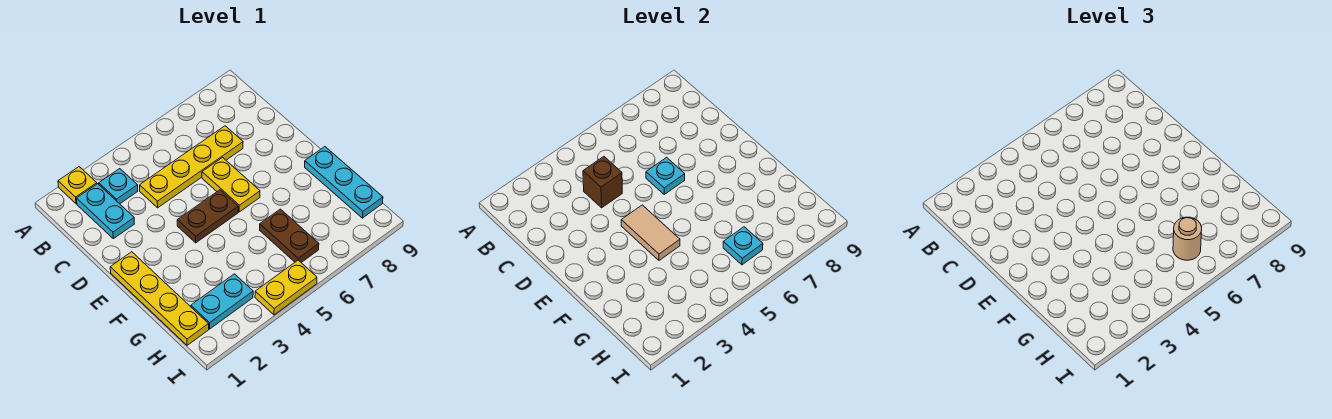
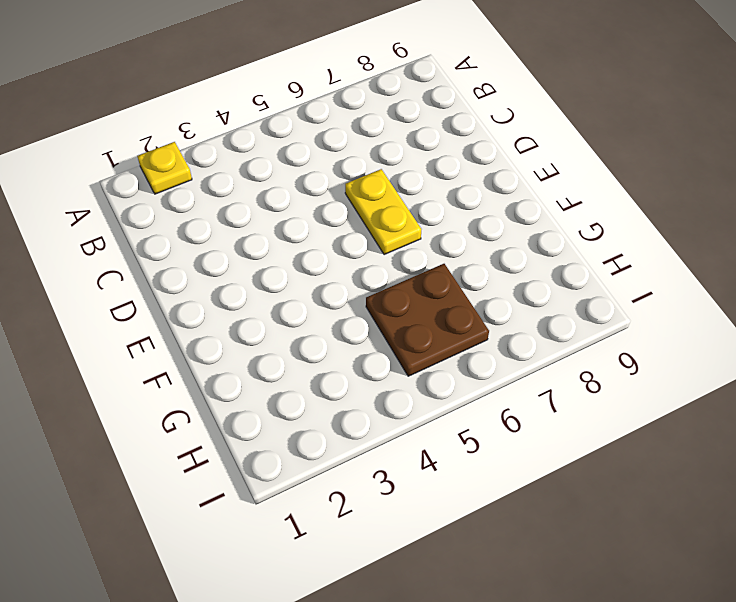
brown plate G5:H6 level 1 -> brown plate G6:H6 level 1
none -> cyan plate B2:C2 level 1
none -> cyan plate B3 level 1
none -> yellow plate C4:C7 level 1

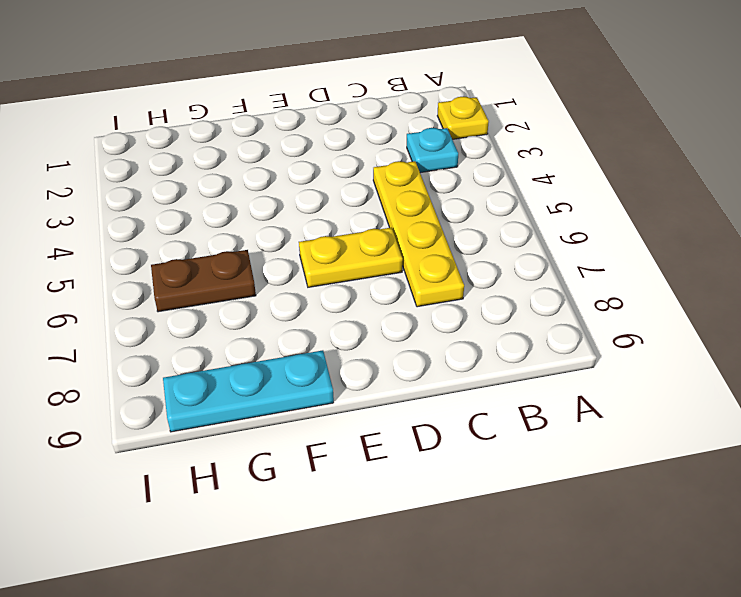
none -> cyan plate B2:C2 level 1
none -> yellow plate E1:H1 level 1
none -> brown plate E4:E5 level 1

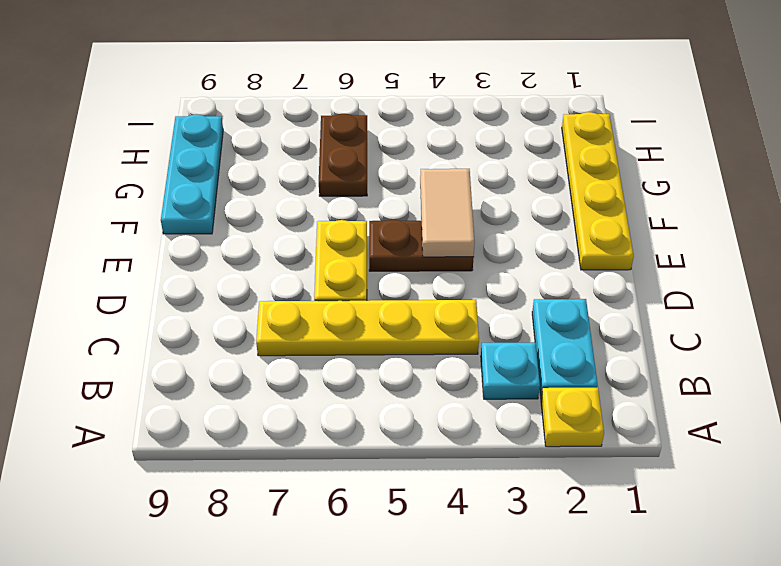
none -> cyan plate H2:H3 level 1
none -> yellow plate I4:I5 level 1
none -> brown brick C4 level 2

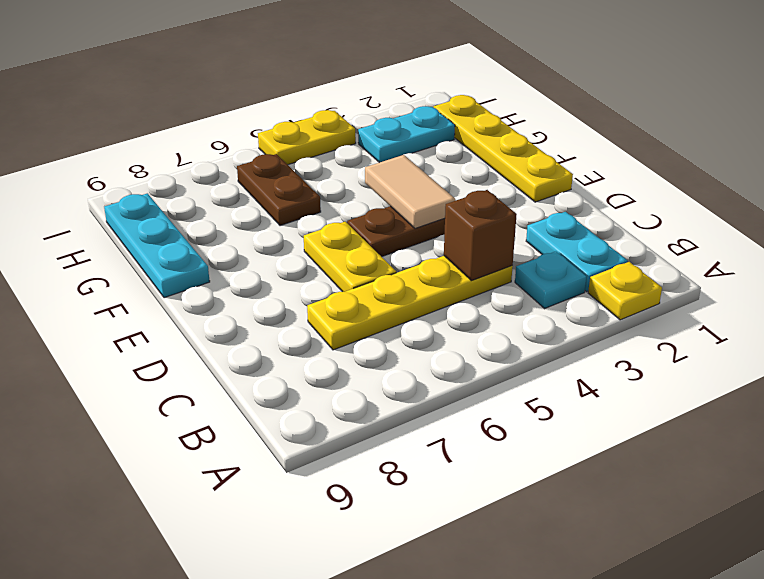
none -> cyan plate D6 level 2
none -> cyan plate H6 level 2
none -> tan round brick H6 level 3

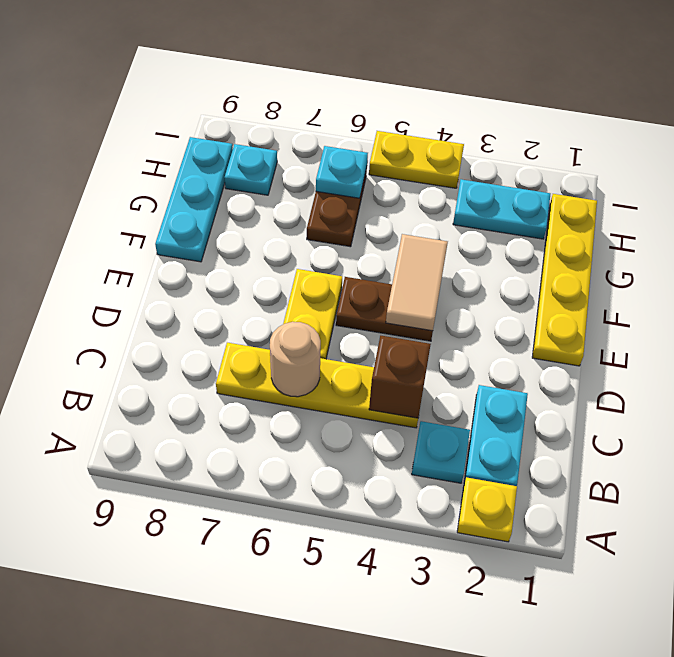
tan round brick C6 level 2 -> tan round brick H6 level 3
cyan plate H8 level 1 -> cyan plate D6 level 2

